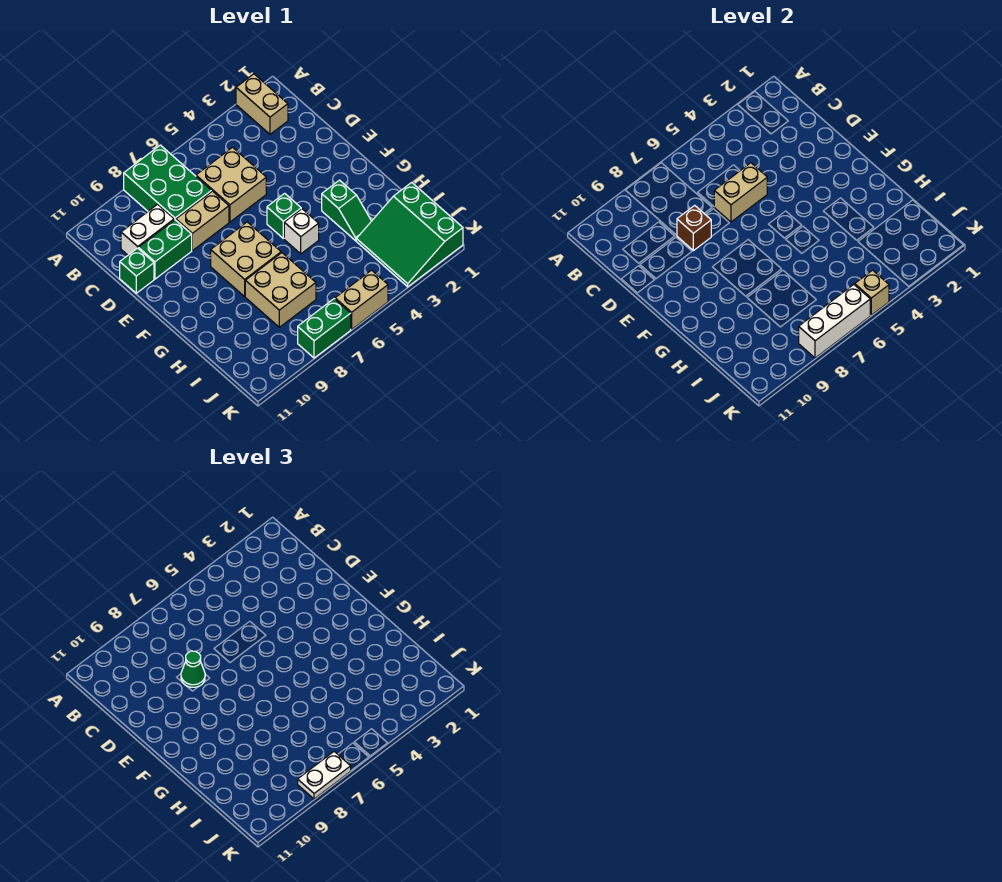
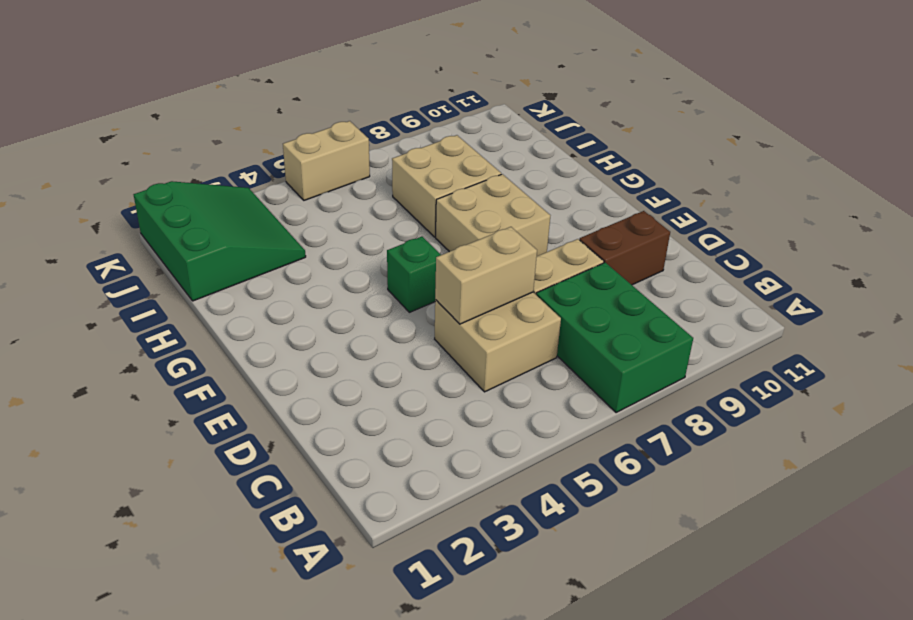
brown brick D9:D10 level 1 -> green brick D9:D10 level 1
none -> tan brick A2:B2 level 1
none -> white brick C9:C10 level 1
none -> green brick D11 level 1

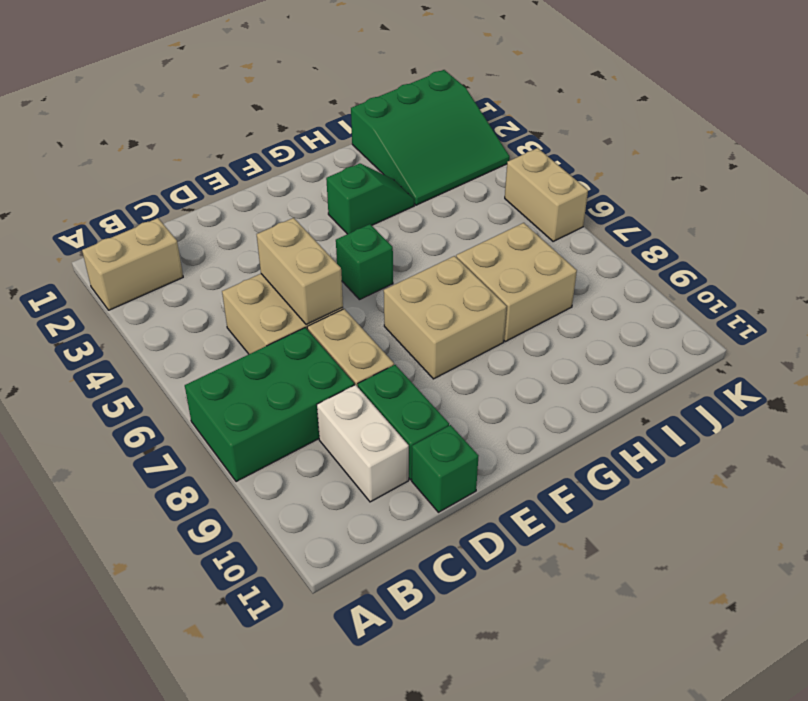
none -> white brick G5 level 1
none -> green brick K7:K8 level 1
none -> brown brick D8 level 2

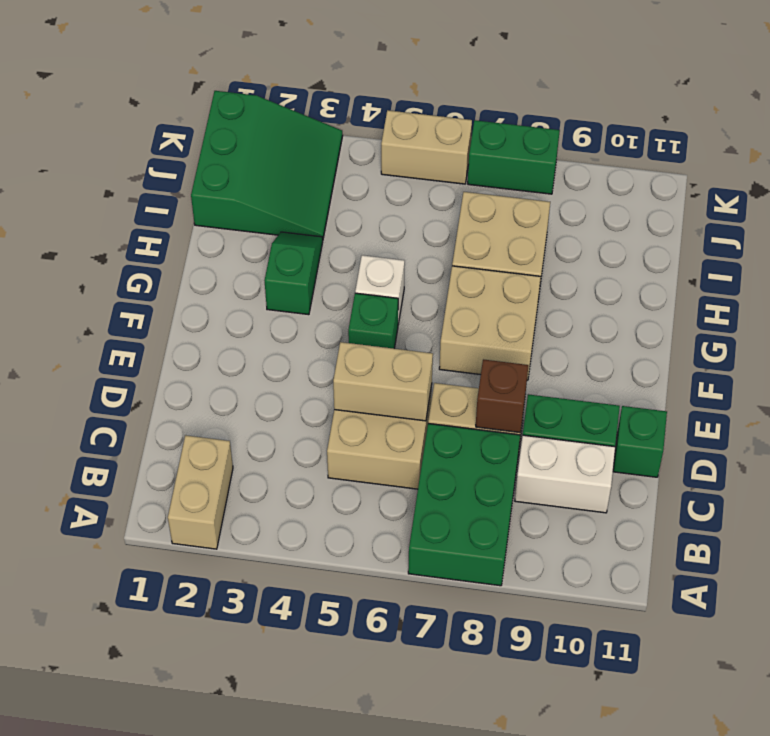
none -> tan brick K5 level 2
none -> white brick K6:K8 level 2
none -> green cone D8 level 3

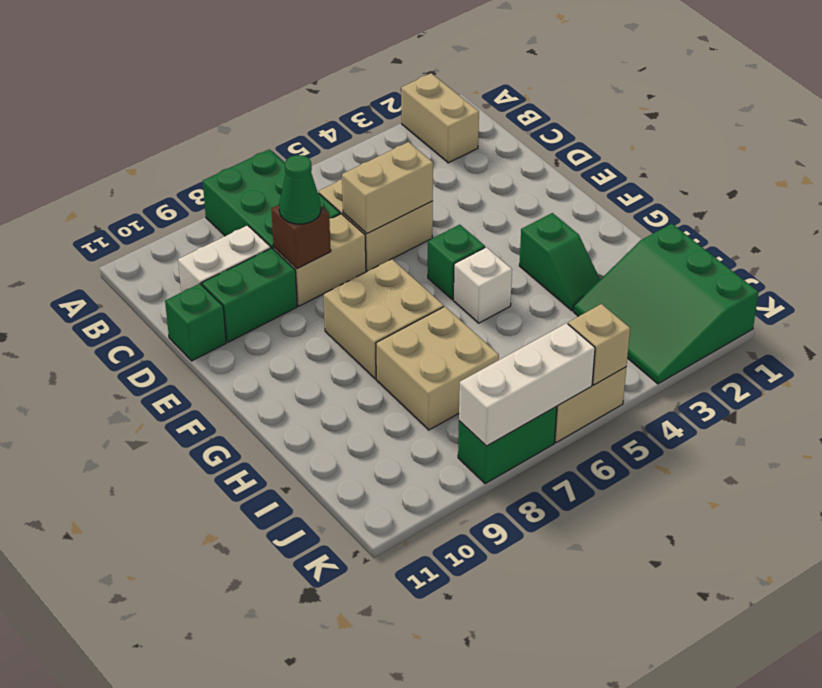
none -> white plate K7:K8 level 3

